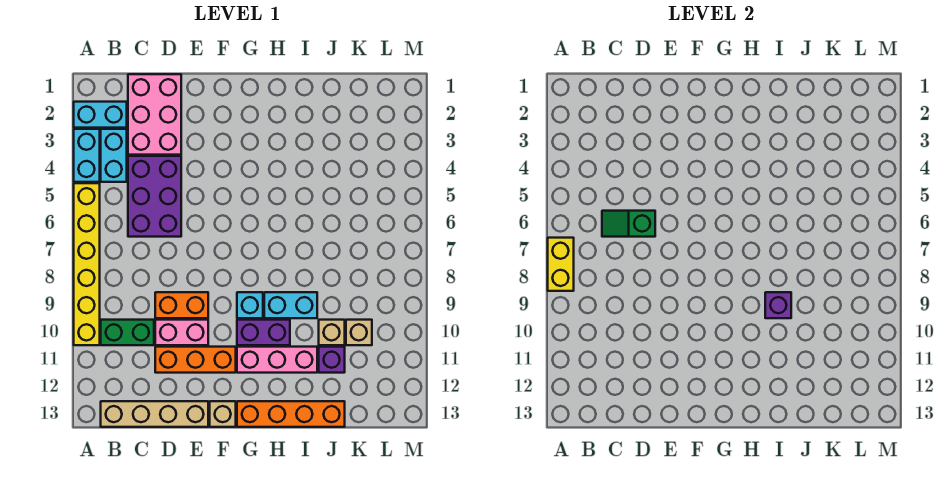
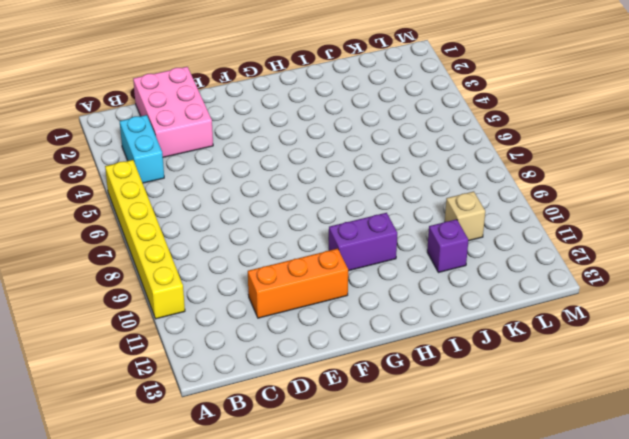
none -> cyan brick A2:B2 level 1
none -> cyan brick A3:A4 level 1
none -> green brick B10:C10 level 1

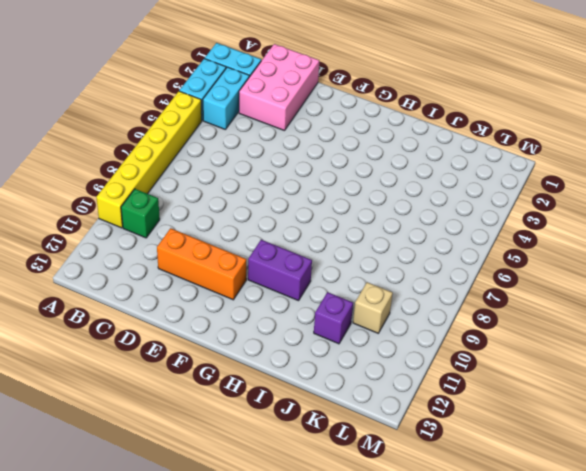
green brick B10 level 1 -> green brick B10:C10 level 1
none -> tan brick B13:E13 level 1
none -> purple brick C4:D6 level 1
none -> orange brick D9:E9 level 1

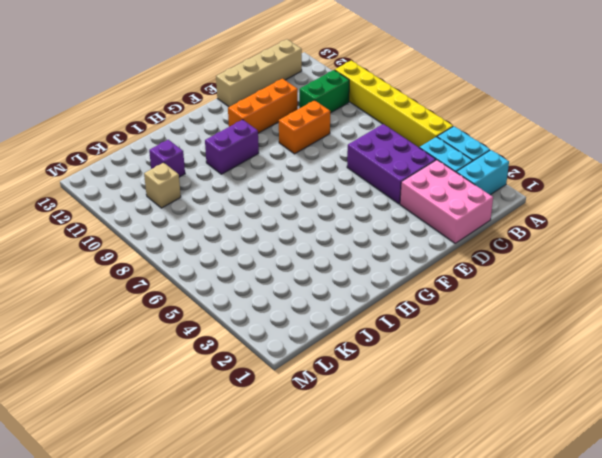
none -> pink brick D10:E10 level 1
none -> tan brick F13 level 1
none -> cyan brick G9 level 1

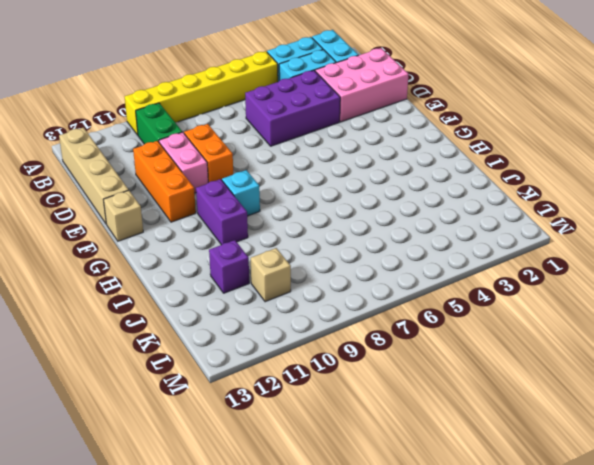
none -> pink brick G11:I11 level 1
none -> orange brick G13:J13 level 1
none -> cyan brick H9:I9 level 1

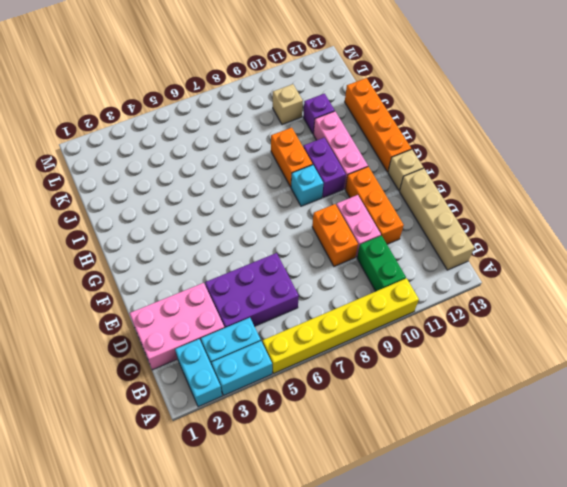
orange brick H9:I9 level 1 -> cyan brick H9:I9 level 1
none -> tan brick J10 level 1
none -> yellow brick A7:A8 level 2
none -> green slope C6:D6 level 2 top D

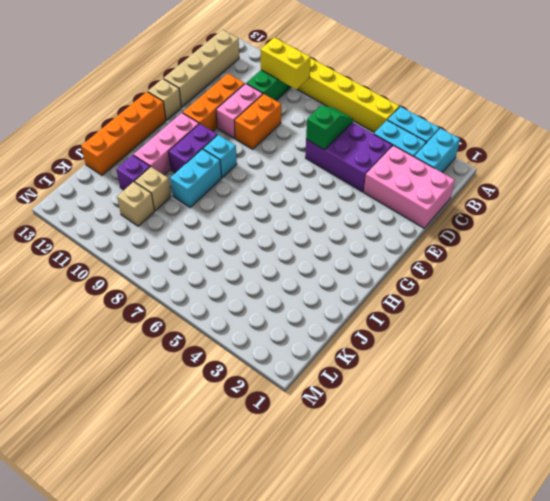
yellow brick B9:B10 level 2 -> yellow brick A7:A8 level 2
none -> purple brick I9 level 2

